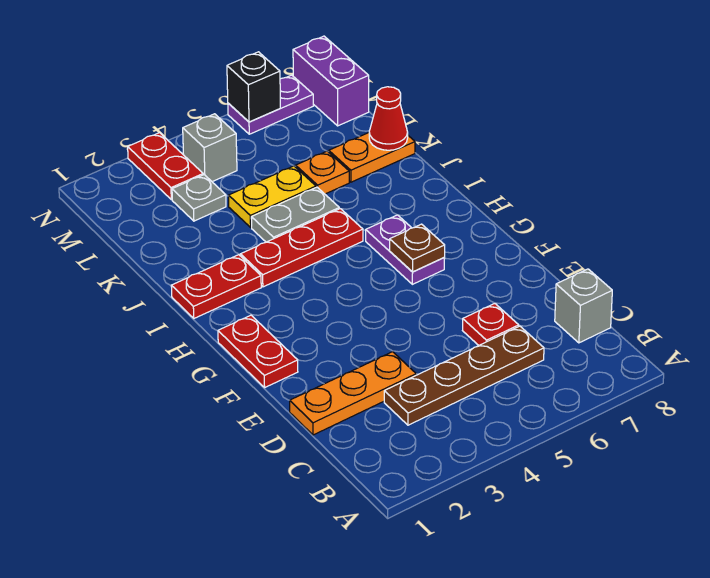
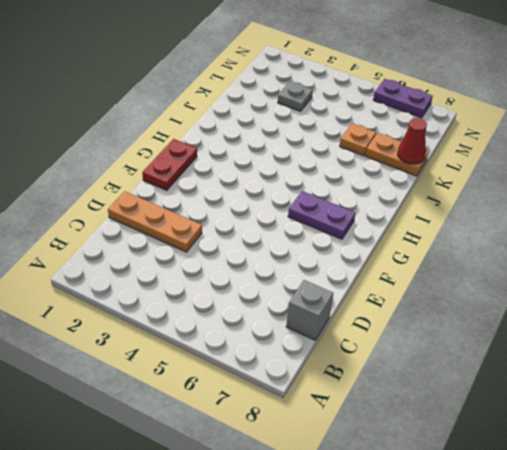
purple plate G6:G7 level 1 -> purple plate G6:H6 level 1
none -> brown plate C3:C6 level 1
none -> red plate D6 level 1
none -> red plate I1:I2 level 1

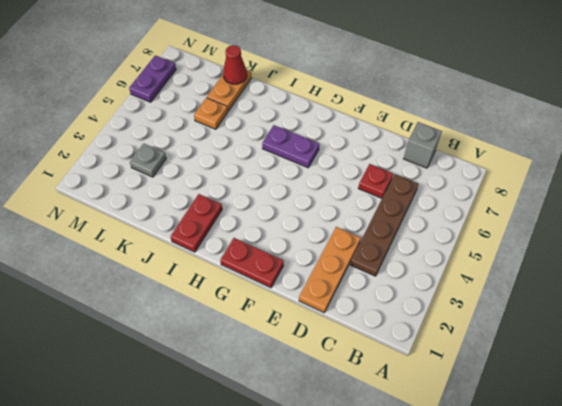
none -> red plate I3:I5 level 1
none -> grey plate J4:J5 level 1
none -> yellow plate K4:K5 level 1

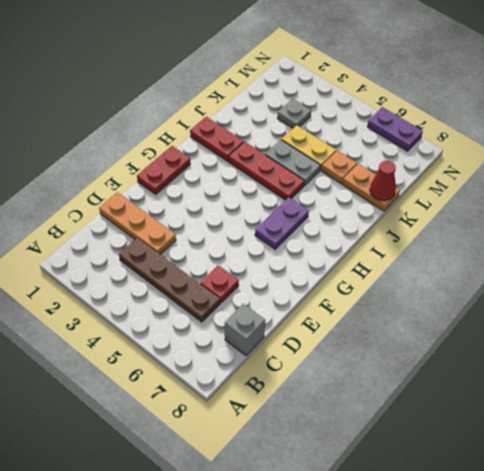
none -> red plate M3:N3 level 1
none -> grey brick M4 level 1
none -> purple brick M8:N8 level 1

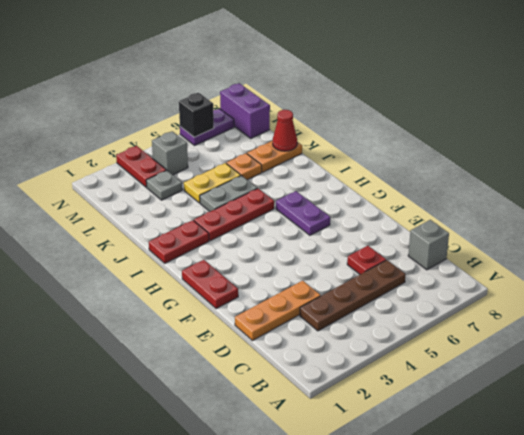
none -> brown plate G6 level 2

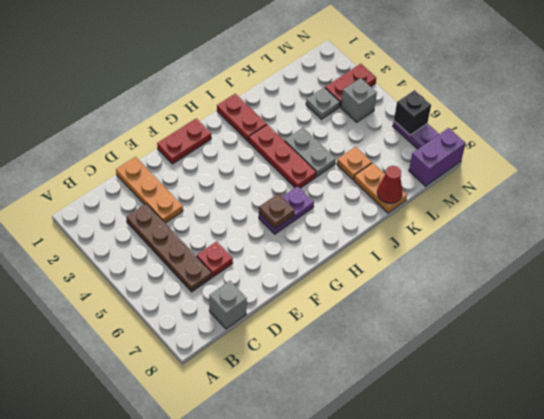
none -> yellow plate K4:K5 level 1

